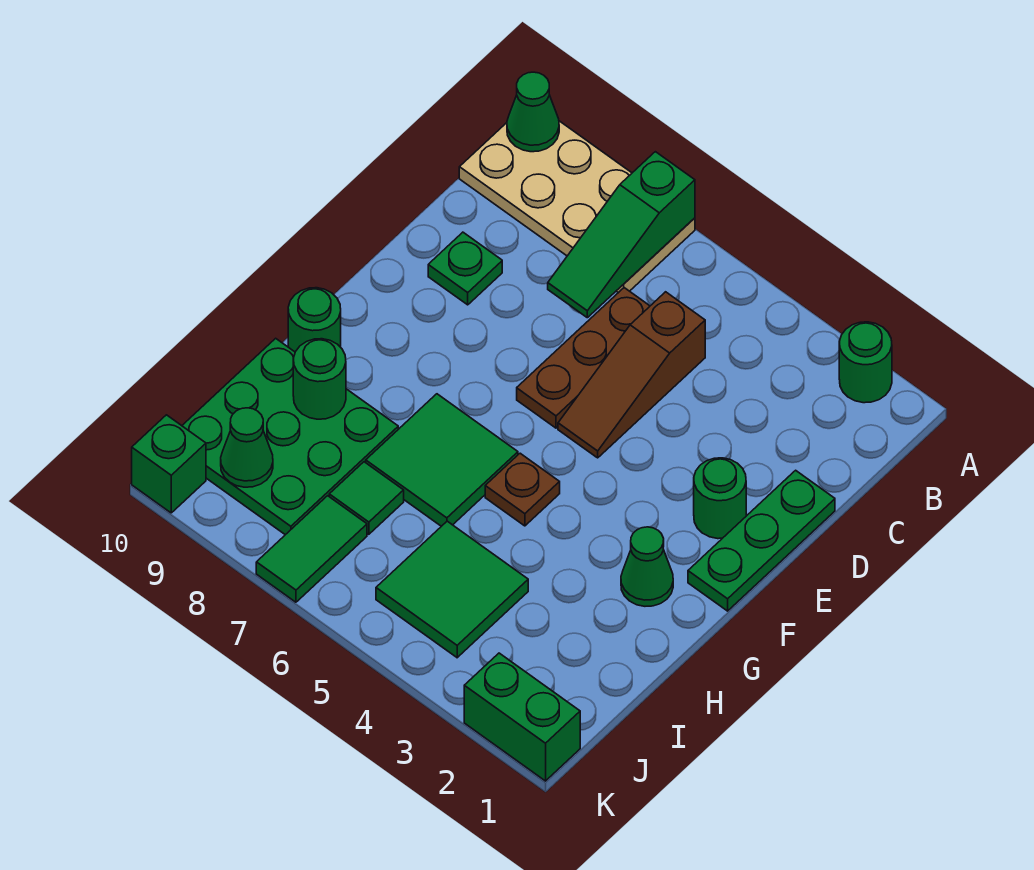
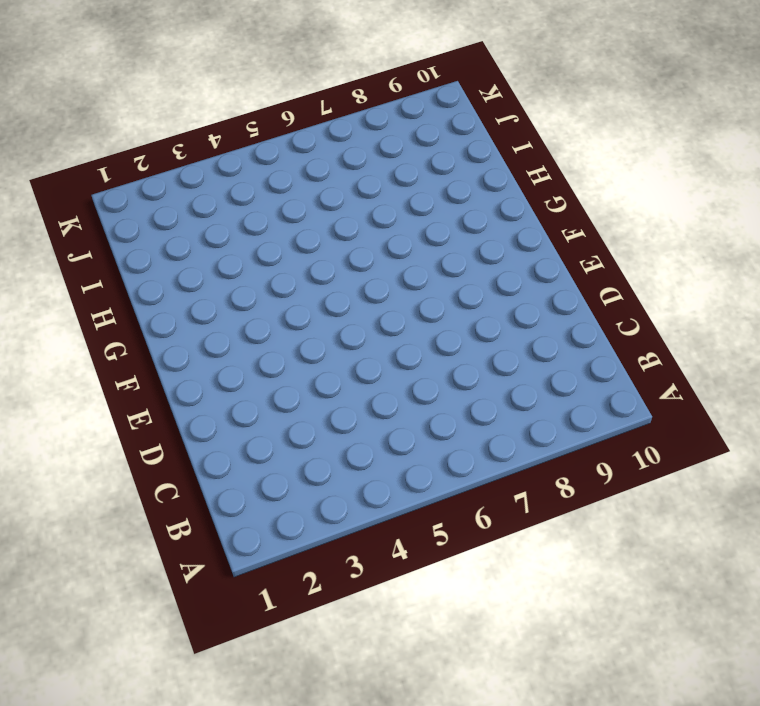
none -> green round brick A2 level 1
none -> tan plate A7:B10 level 1
none -> brown slope C5:E5 level 1 top C

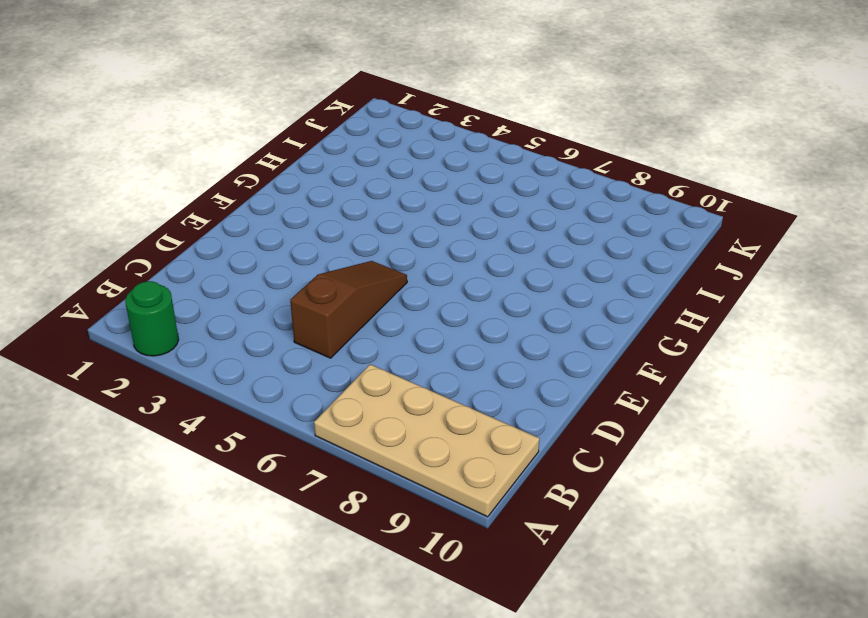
none -> brown plate C6:E6 level 1
none -> green plate D1:F1 level 1
none -> green plate D9 level 1

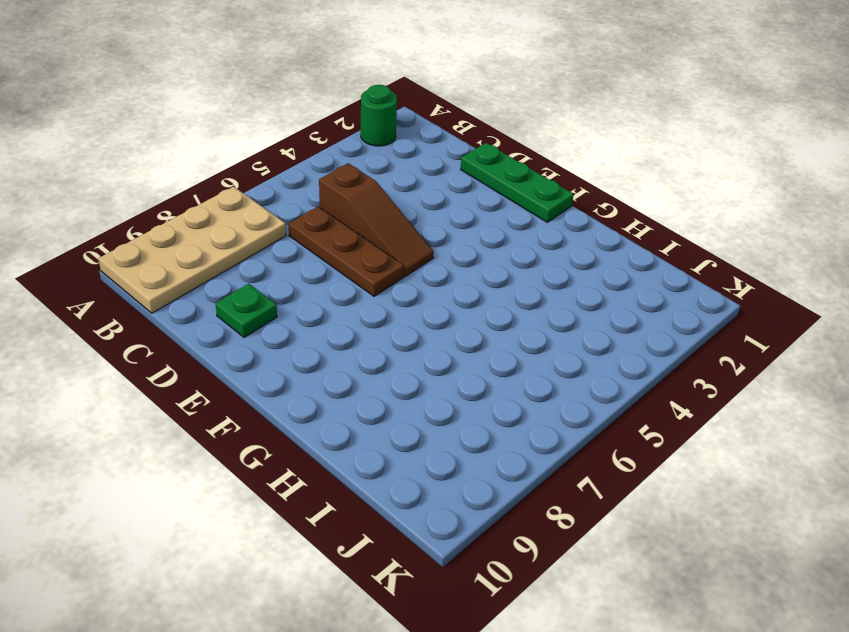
none -> green round brick E2 level 1
none -> green cone G2 level 1
none -> brown plate G5 level 1

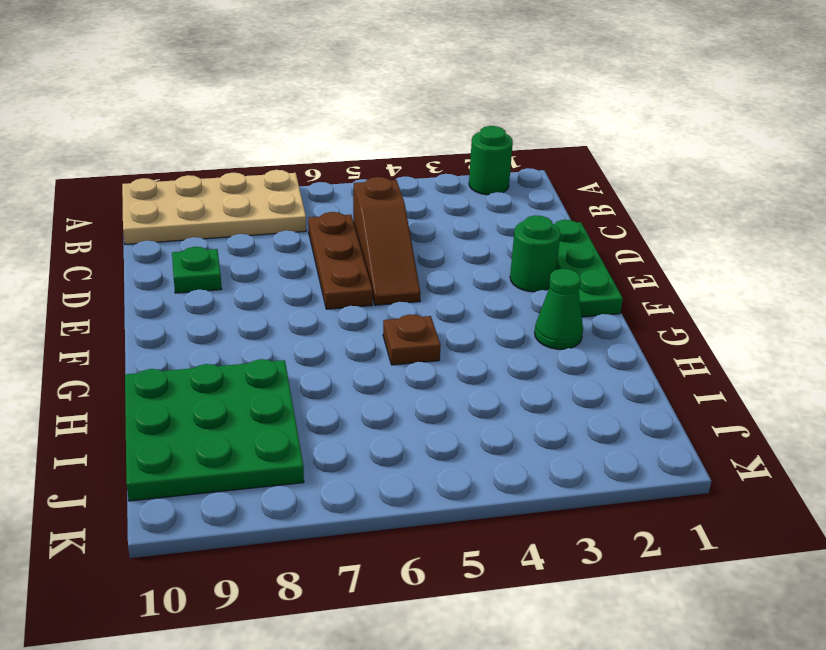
none -> green tile G6:H7 level 1
none -> green round brick G10 level 1
none -> green tile I4:J5 level 1

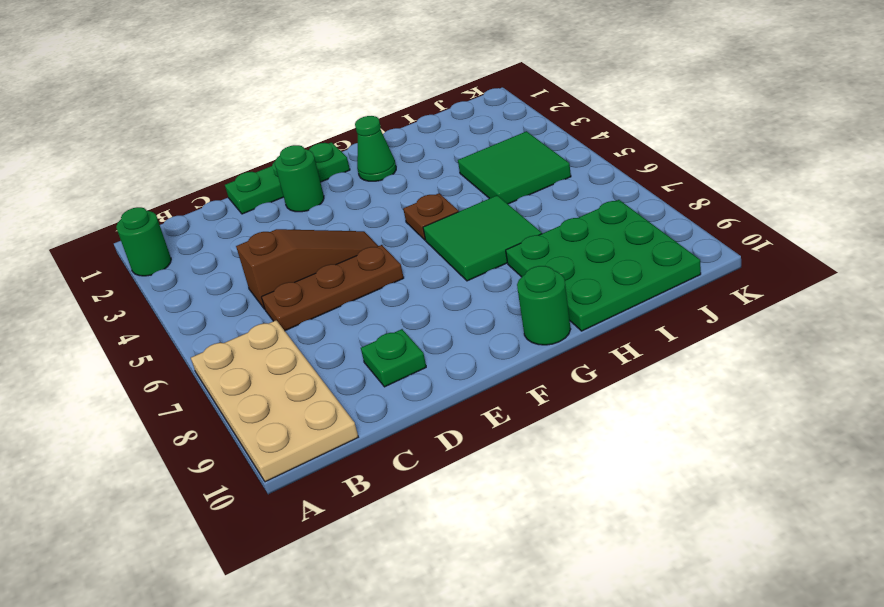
none -> green tile I7 level 1
none -> green tile J7:K7 level 1
none -> green brick K1:K2 level 1

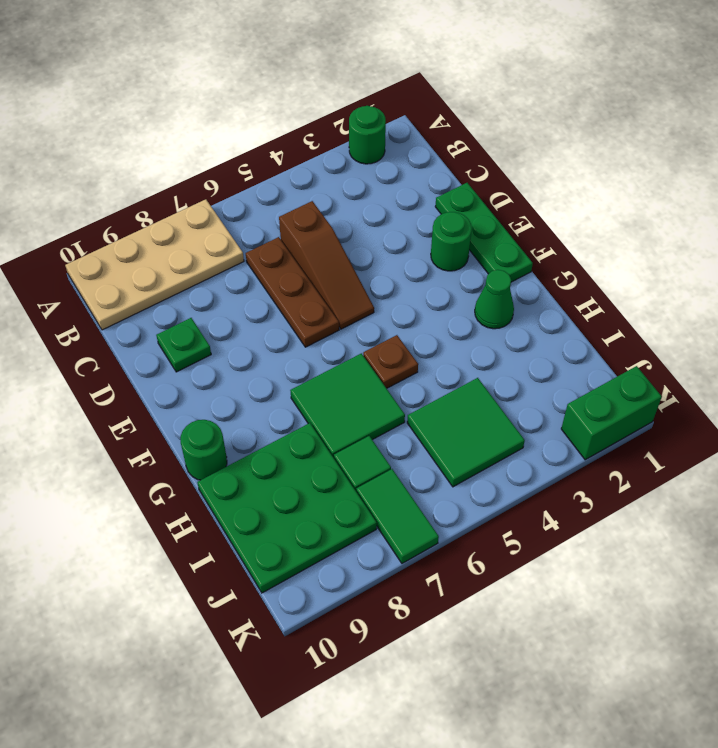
none -> green brick K10 level 1
none -> green slope A7:C7 level 2 top A
none -> green cone A10 level 2

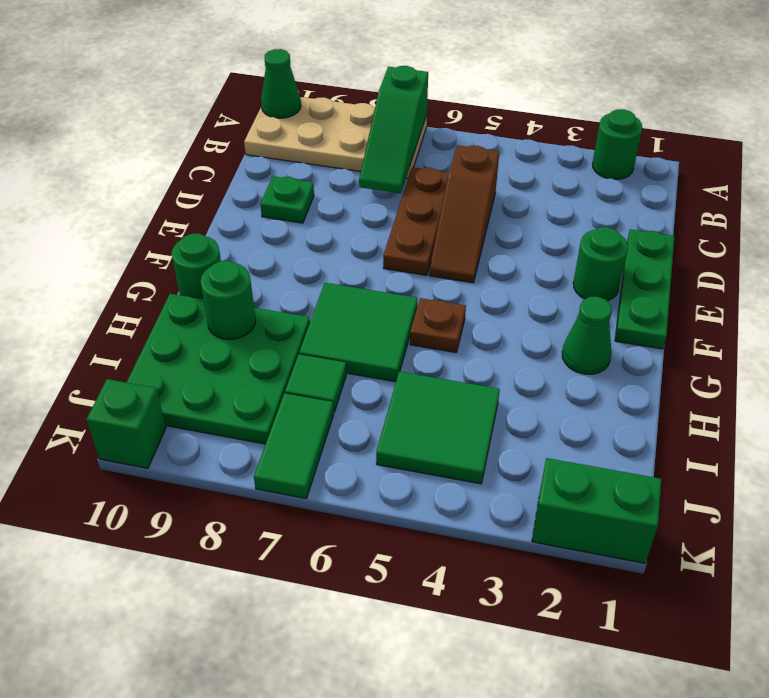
none -> green cone J9 level 2

